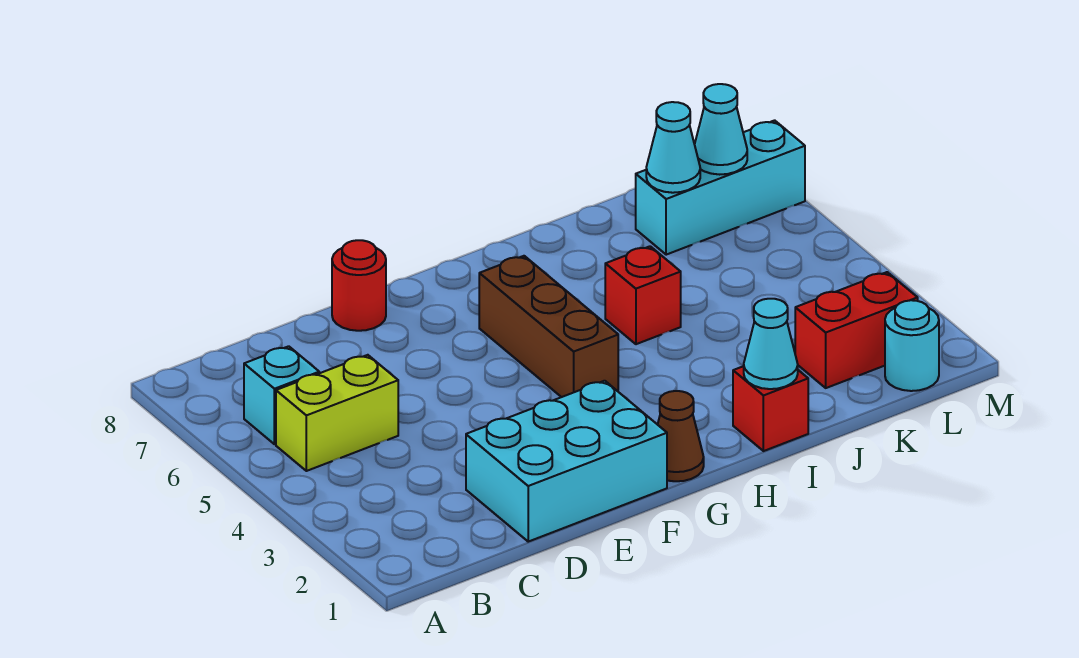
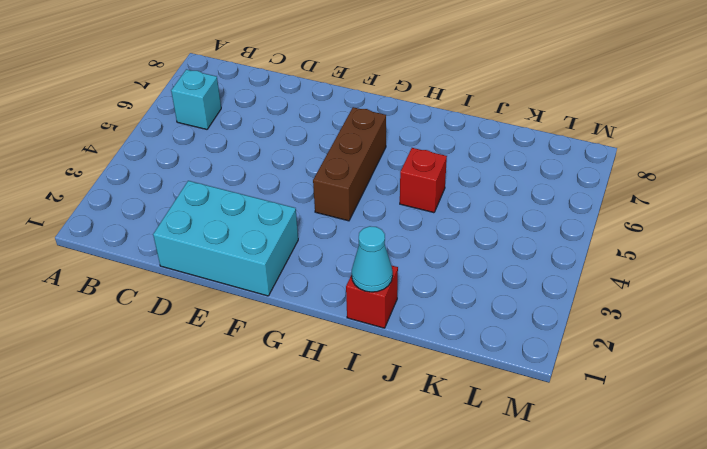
none -> lime brick B5:C5 level 1
none -> red round brick E8 level 1
none -> brown cone G1 level 1

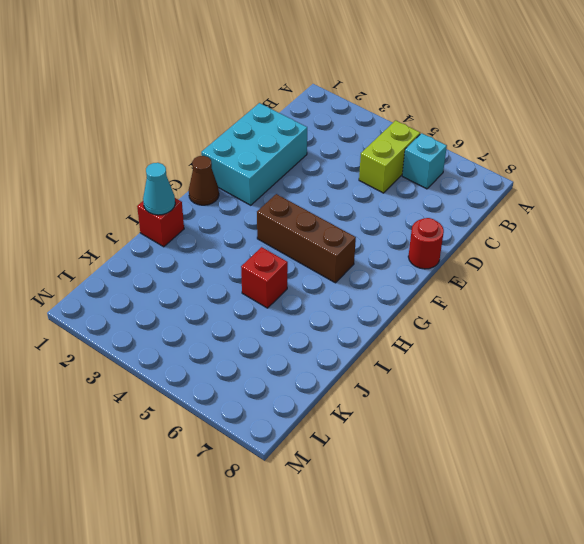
none -> red brick K2:L2 level 1
none -> cyan brick K7:M7 level 1
none -> cyan round brick L1 level 1

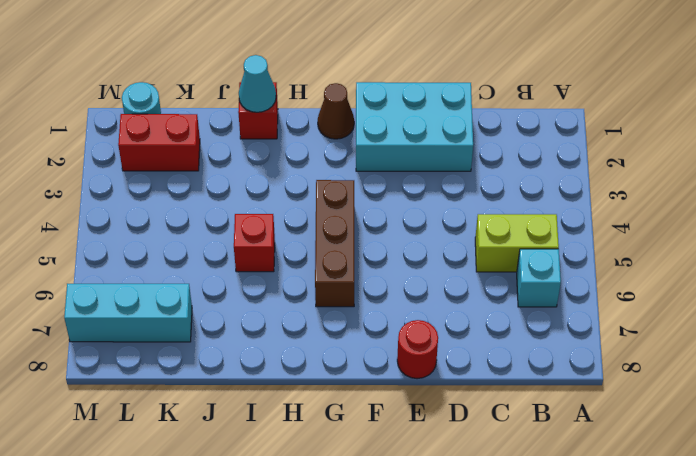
none -> cyan cone K7 level 2
none -> cyan cone L7 level 2

